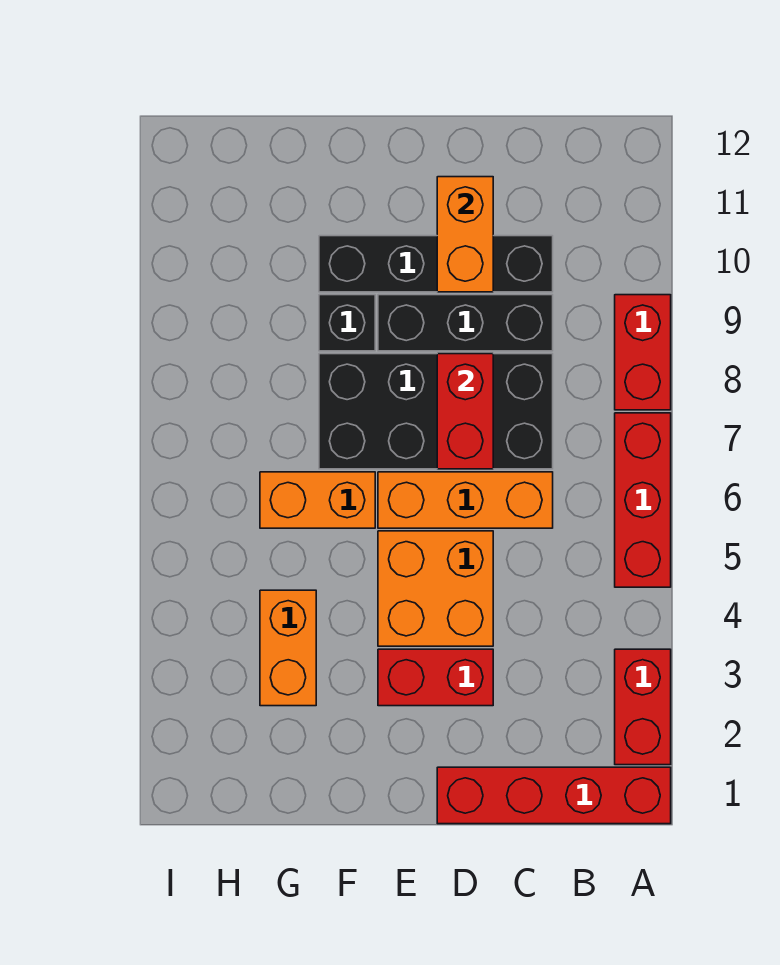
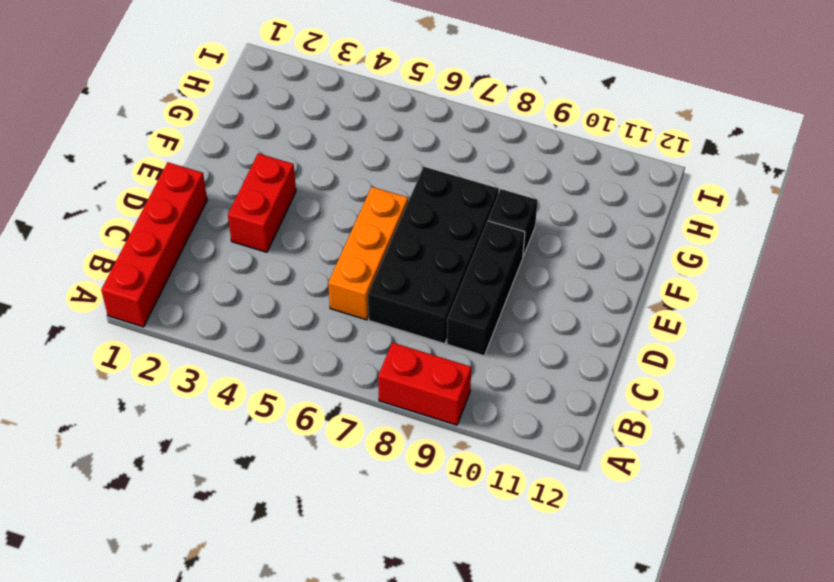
none -> red brick A2:A3 level 1
none -> red brick A5:A7 level 1
none -> black brick C10:F10 level 1

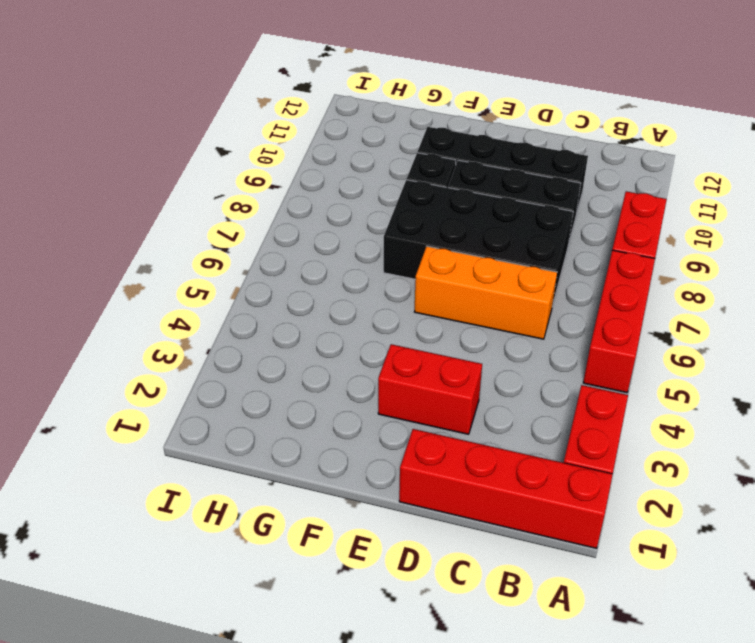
none -> orange brick D4:E5 level 1
none -> orange brick F6:G6 level 1
none -> orange brick G3:G4 level 1

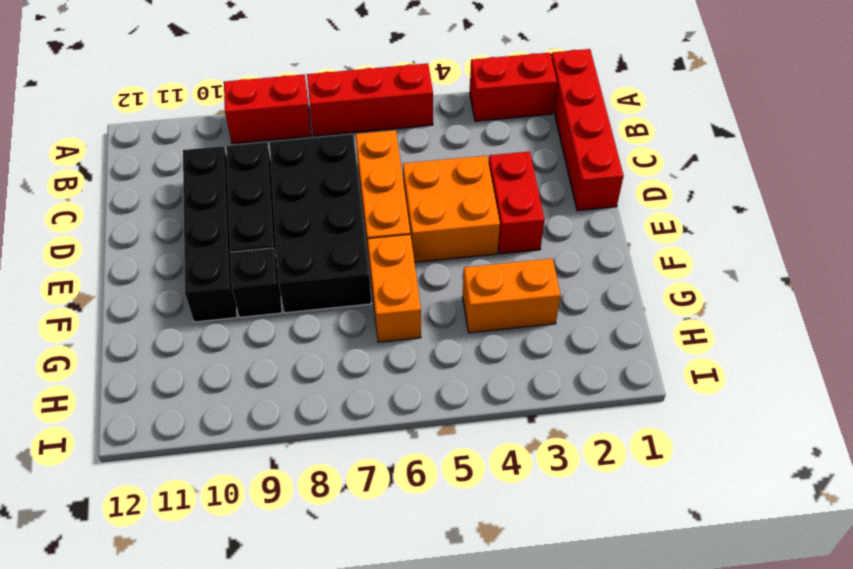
none -> red brick D7:D8 level 2
none -> orange brick D10:D11 level 2

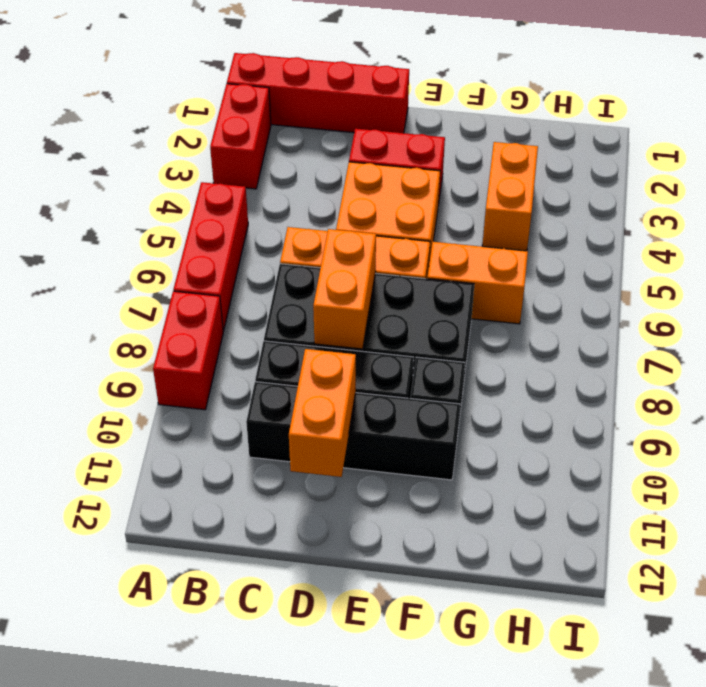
orange brick D7:D8 level 2 -> red brick D7:D8 level 2

